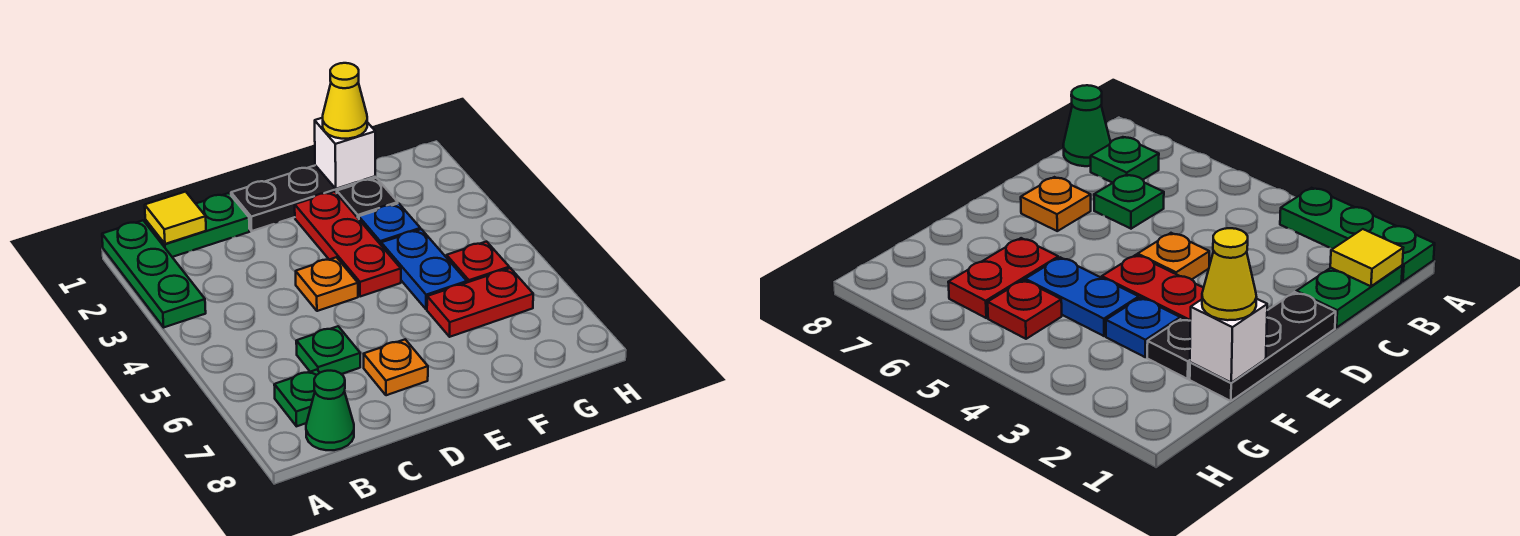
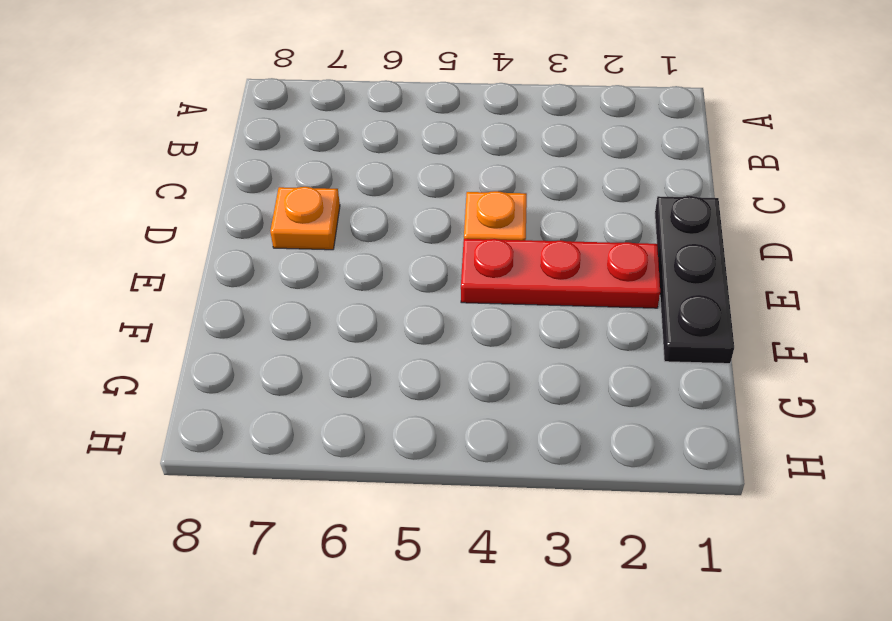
none -> green plate A1:A3 level 1
none -> green plate B1:C1 level 1
none -> green plate B7 level 1

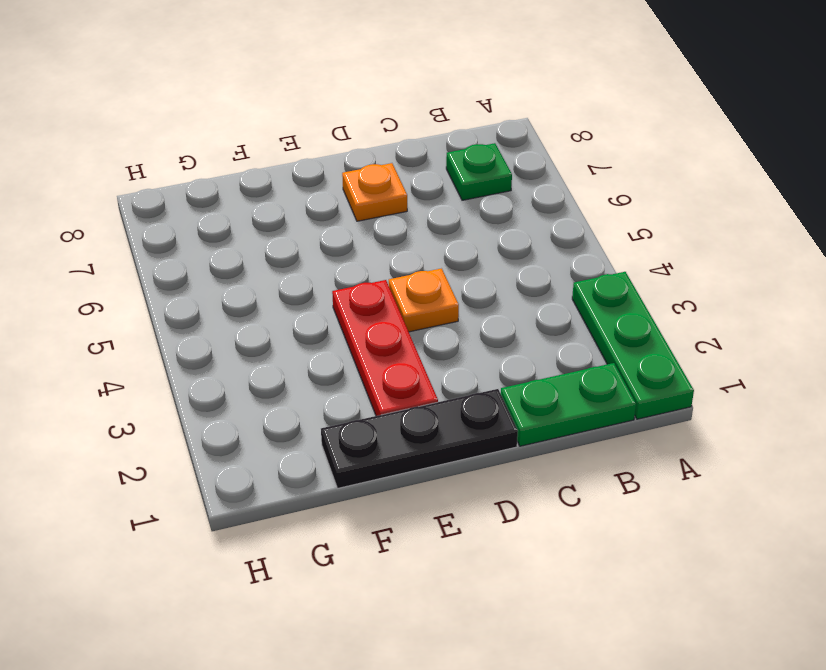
none -> green cone B8 level 1
none -> green plate C6 level 1
none -> black plate F2 level 1

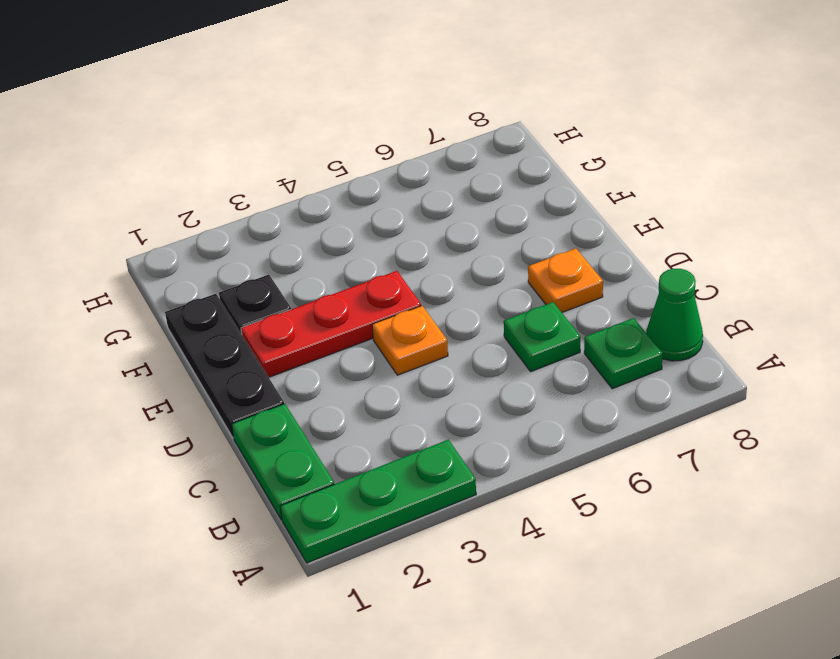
none -> blue plate F3 level 1
none -> blue plate F4:F5 level 1
none -> red plate F6:G6 level 1

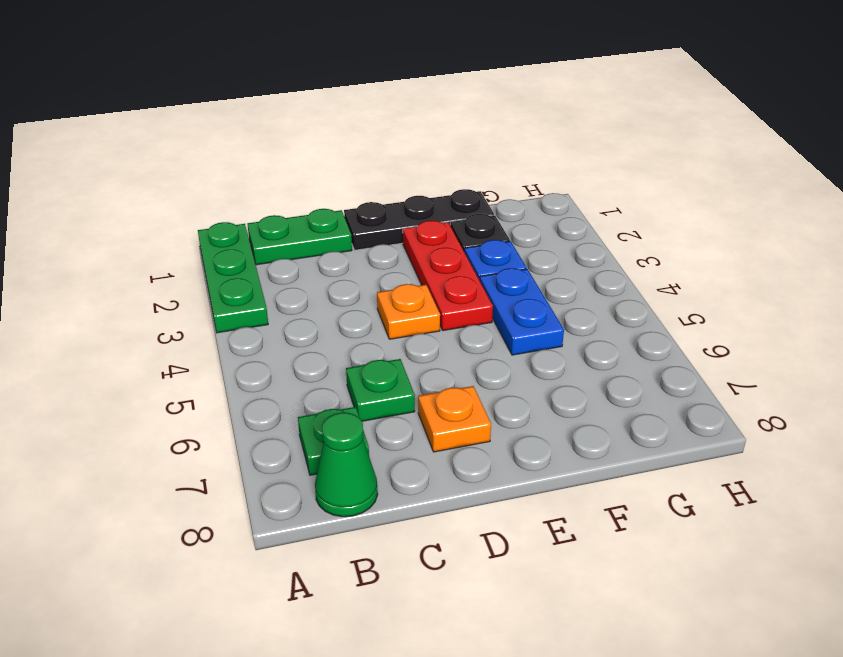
none -> red plate F6:G6 level 1
none -> red plate G5 level 1
none -> yellow tile B1 level 2

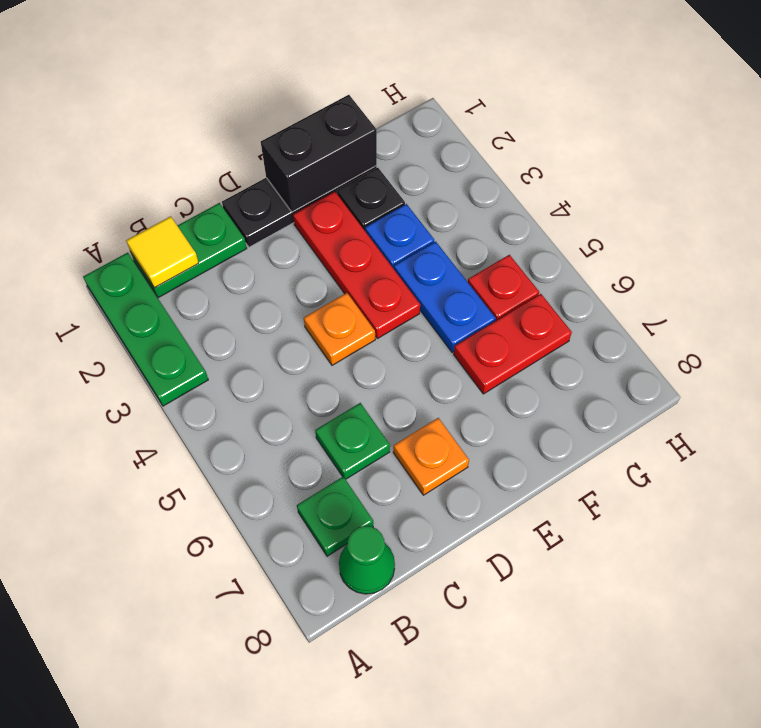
black brick E1:F1 level 2 -> white brick F1 level 2
none -> yellow cone F1 level 3

